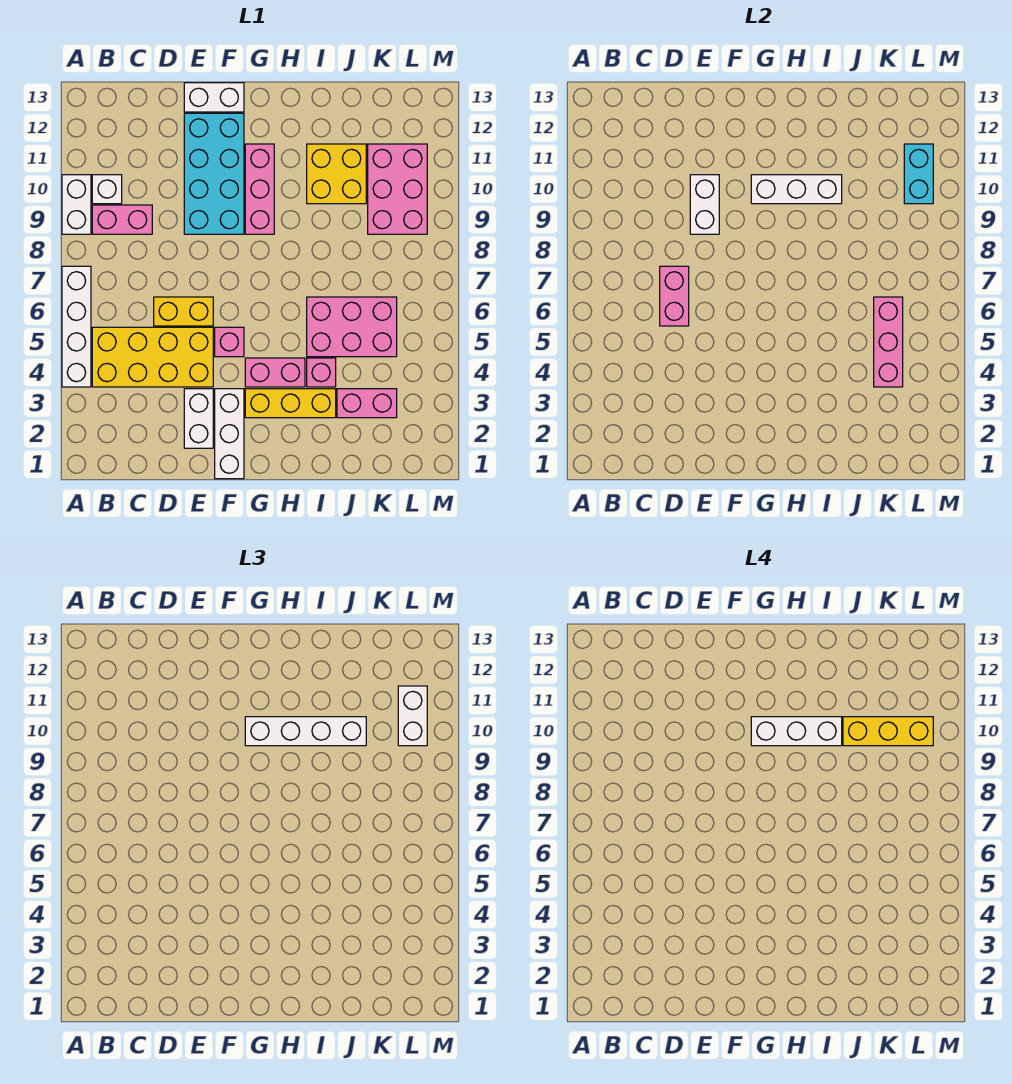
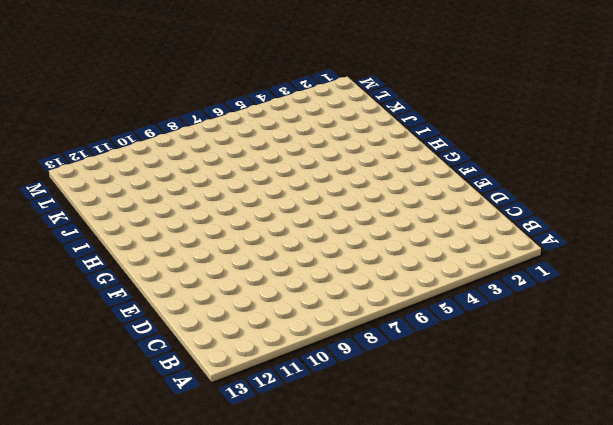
none -> white brick A4:A7 level 1
none -> white brick A9:A10 level 1
none -> yellow brick B4:E5 level 1

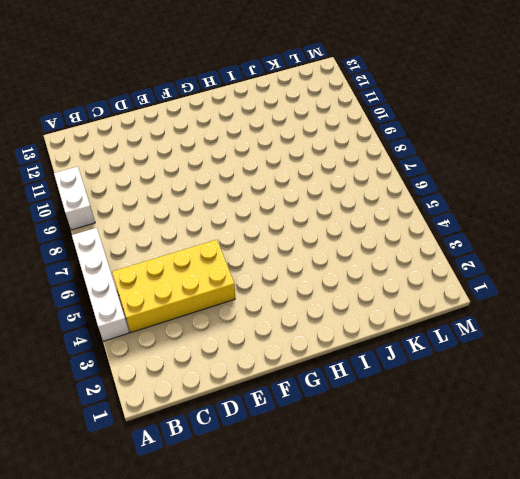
none -> pink brick B9:C9 level 1
none -> white brick B10 level 1
none -> yellow brick D6:E6 level 1

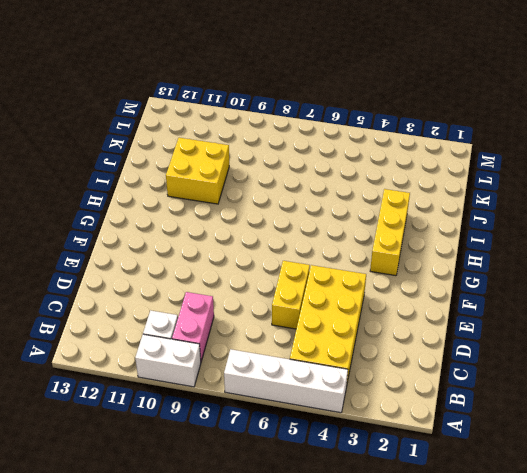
none -> white brick E2:E3 level 1
none -> cyan brick E9:F12 level 1
none -> white brick E13:F13 level 1

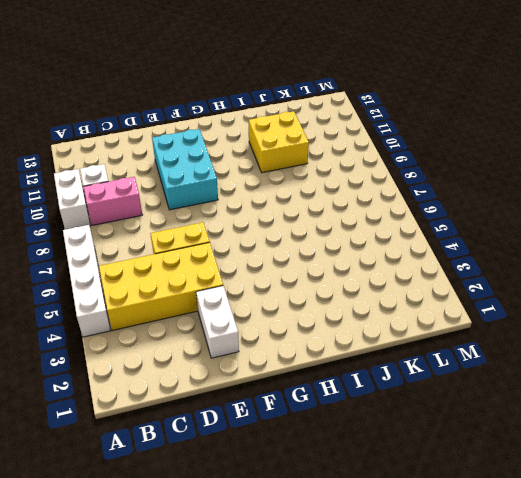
cyan brick E9:F11 level 1 -> cyan brick E9:F12 level 1
none -> white brick E13:F13 level 1
none -> white brick F1:F3 level 1
none -> pink brick F5 level 1

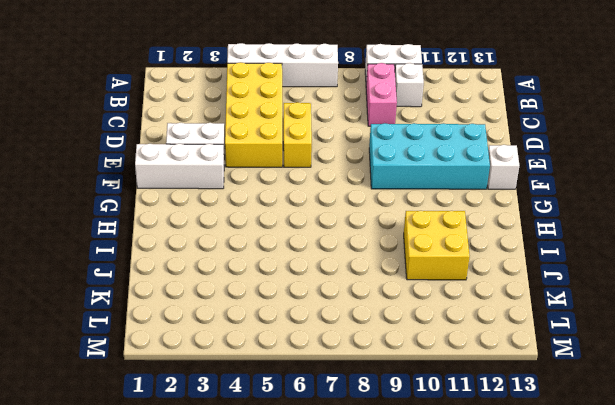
white brick F13 level 1 -> white brick E13:F13 level 1
none -> pink brick F5 level 1
none -> yellow brick G3:I3 level 1
none -> pink brick G4:H4 level 1

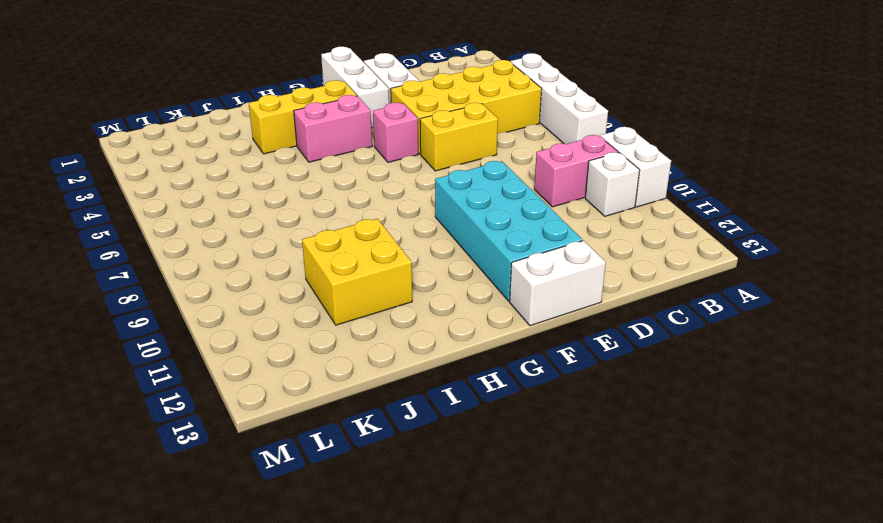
none -> pink brick G9:G11 level 1
none -> pink brick I4 level 1
none -> pink brick I5:K6 level 1

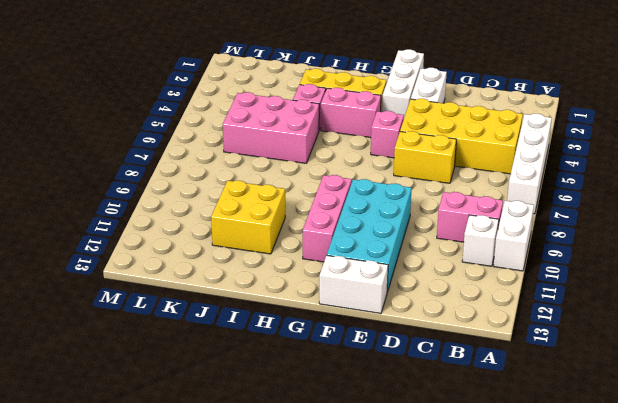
none -> pink brick J3:K3 level 1
none -> pink brick K9:L11 level 1
none -> pink brick D6:D7 level 2

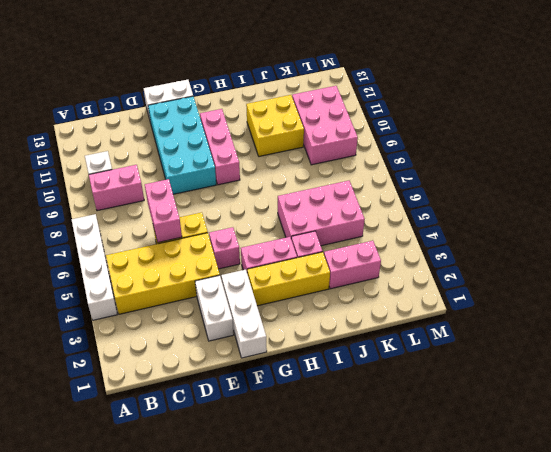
none -> white brick A9:A10 level 1
none -> white brick E9:E10 level 2
none -> white brick G10:I10 level 2

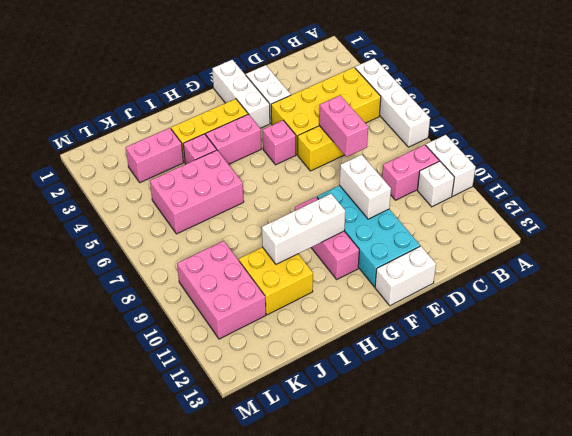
none -> pink brick K4:K6 level 2
none -> cyan brick L10:L11 level 2
none -> white brick G10:J10 level 3

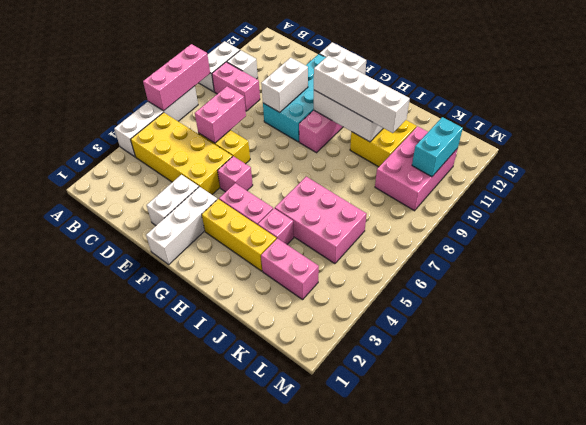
pink brick A6:A8 level 2 -> pink brick K4:K6 level 2
none -> white brick L10:L11 level 3
none -> white brick G10:I10 level 4
none -> yellow brick J10:L10 level 4

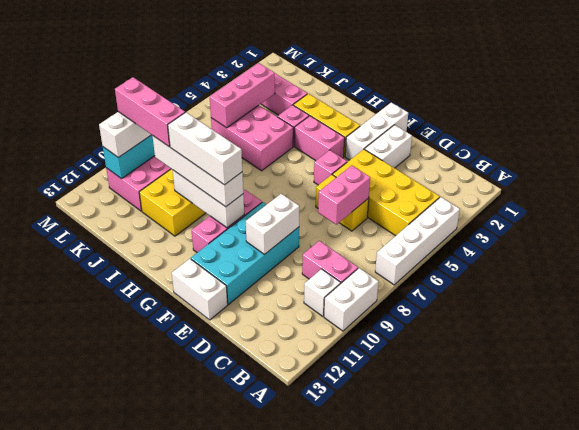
pink brick J10:L10 level 4 -> yellow brick J10:L10 level 4

